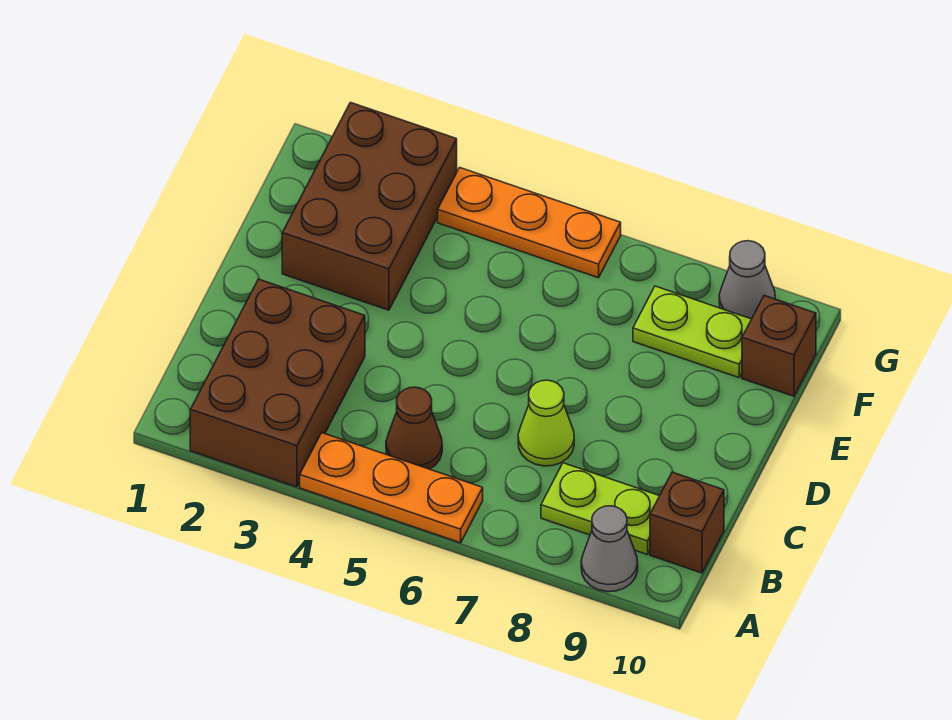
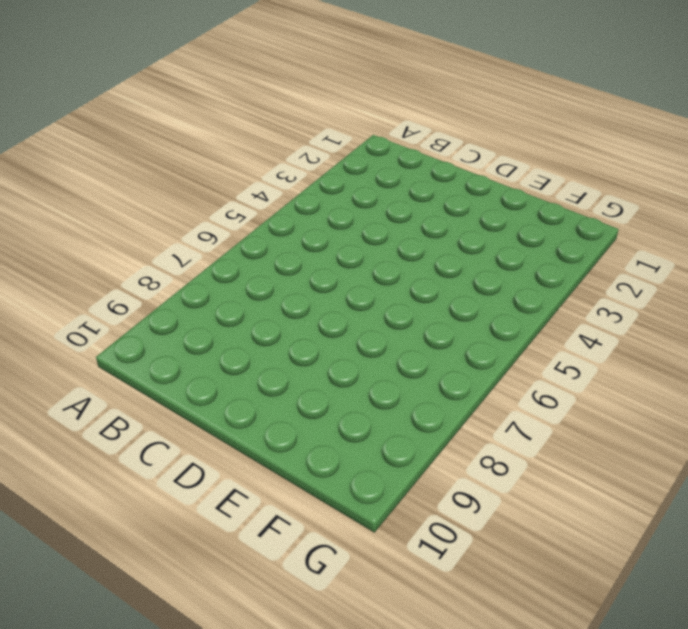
none -> brown brick A2:C3 level 1
none -> orange plate A4:A6 level 1
none -> grey cone A9 level 1

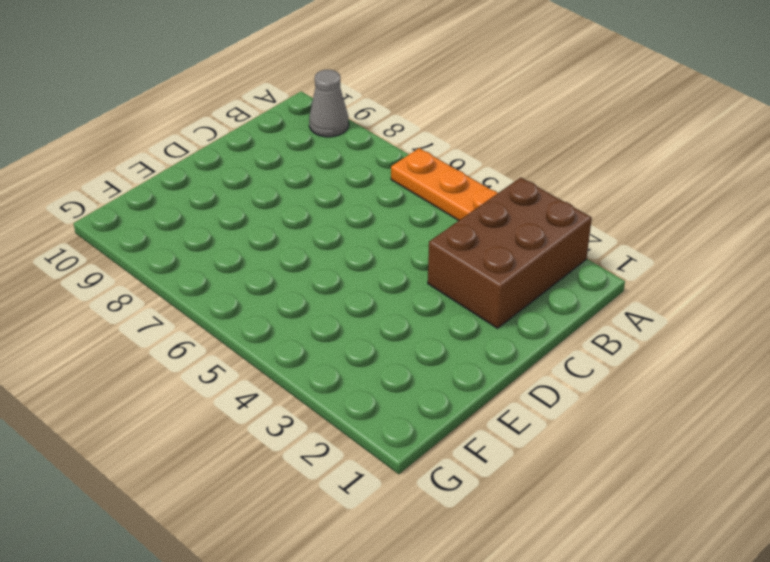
none -> brown cone B5 level 1
none -> lime plate B8:B9 level 1
none -> brown brick B10 level 1

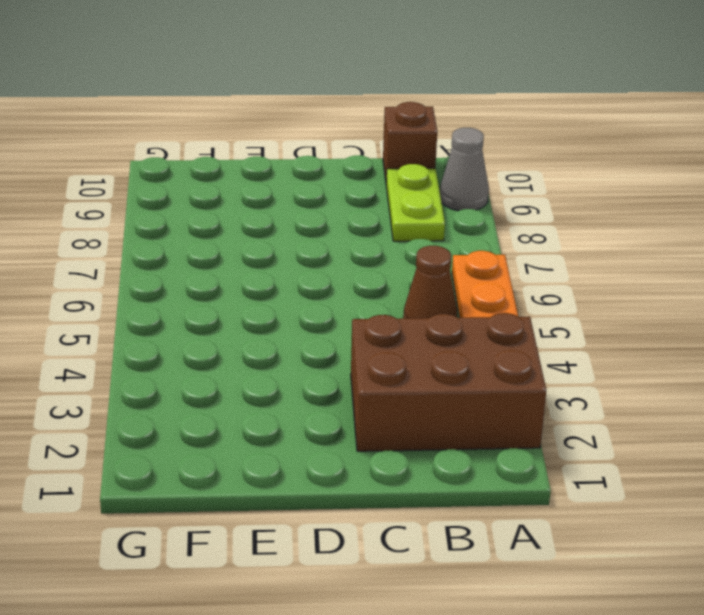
none -> lime cone C7 level 1
none -> brown brick E2:G3 level 1
none -> lime plate F8:F9 level 1

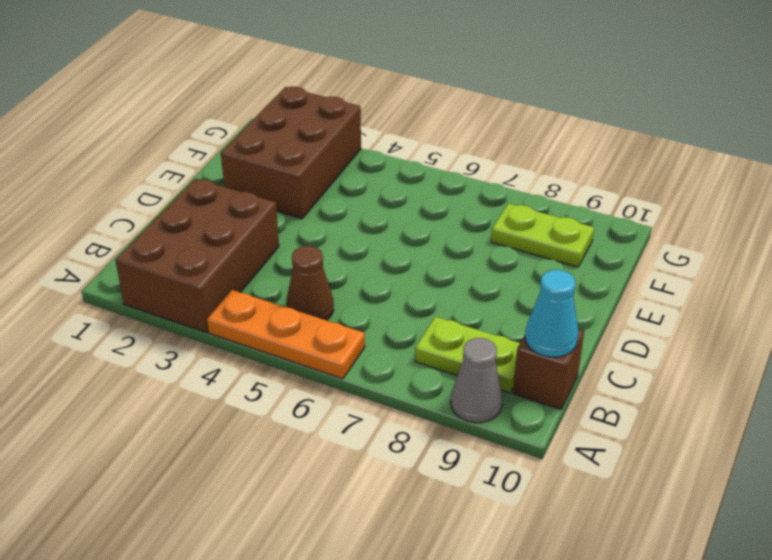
cyan cone B10 level 2 -> none
none -> lime cone C7 level 1
none -> brown brick F10 level 1
none -> orange plate G4:G6 level 1

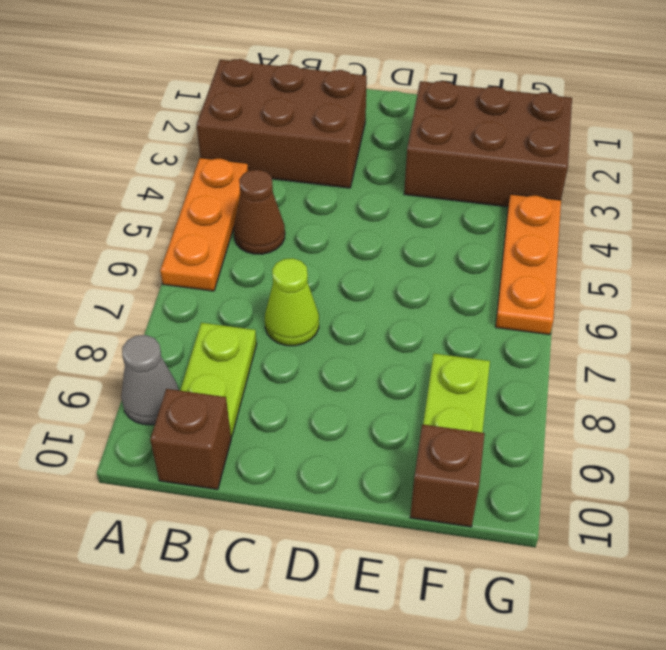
none -> grey cone G9 level 1

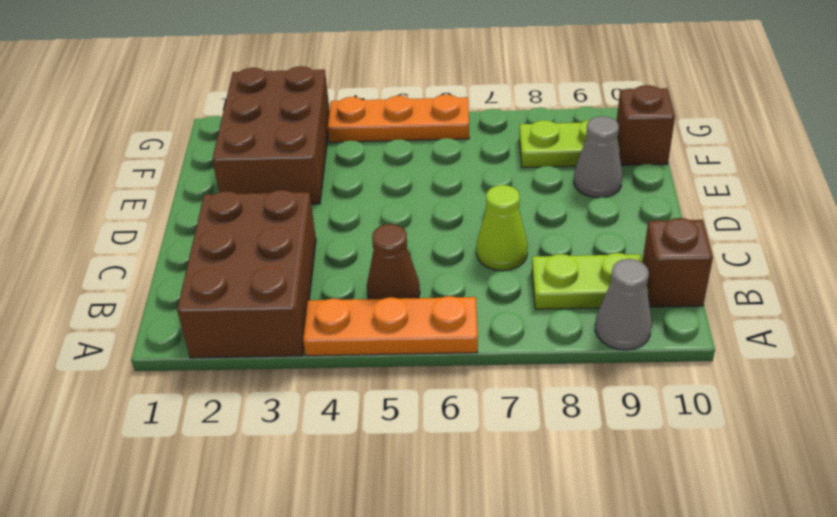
grey cone E9 level 1 -> grey cone G9 level 1

